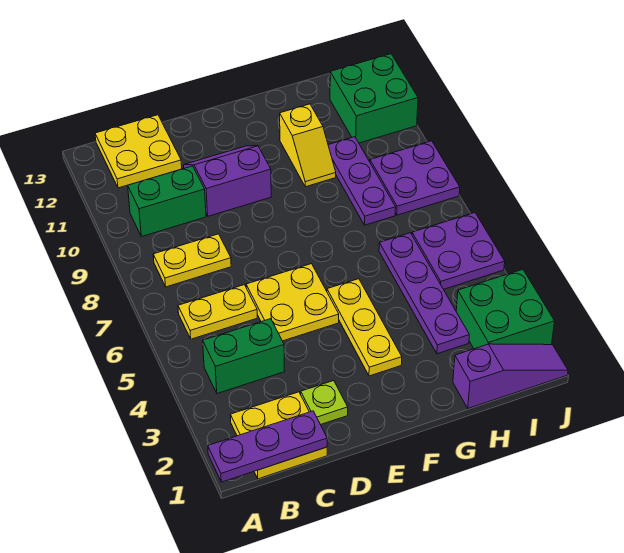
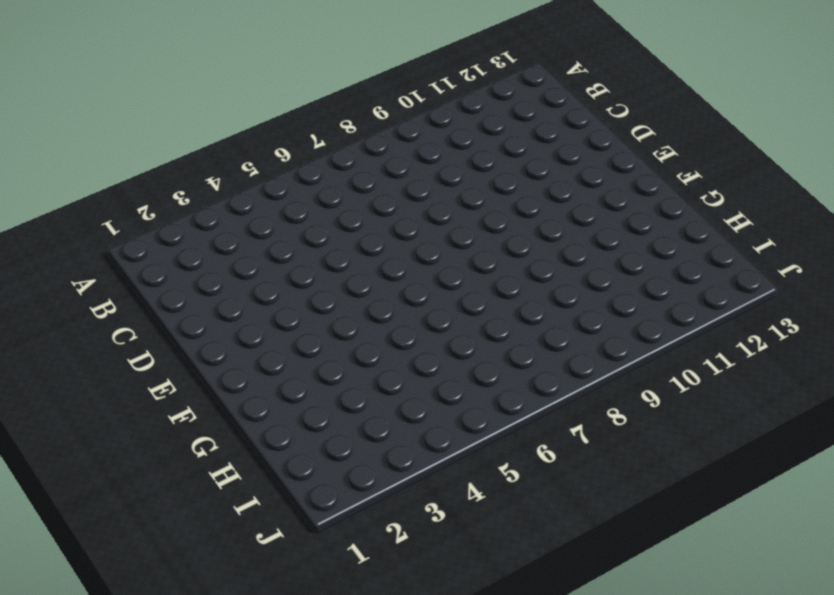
none -> yellow plate B1:C2 level 1
none -> green brick B4:C4 level 1
none -> yellow plate B6:C6 level 1

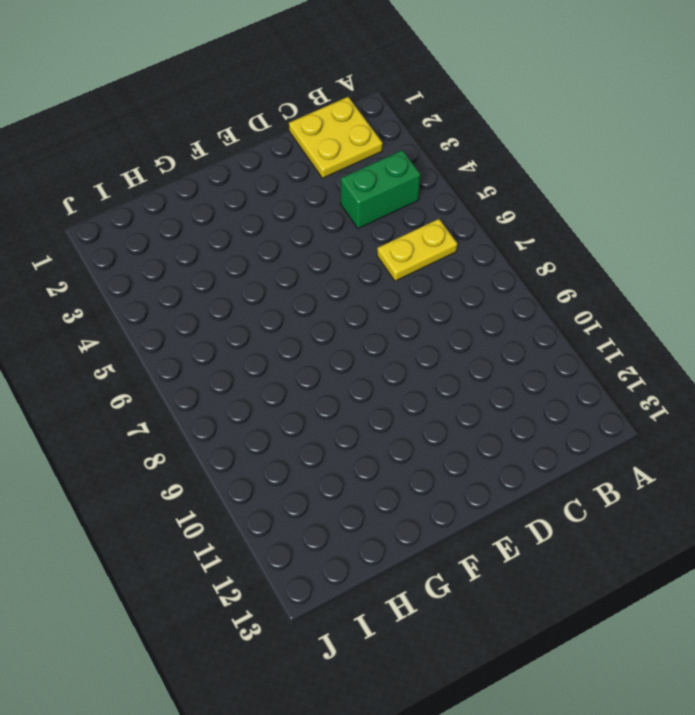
none -> yellow plate B8:C8 level 1
none -> green brick B10:C10 level 1
none -> yellow plate B12:C13 level 1

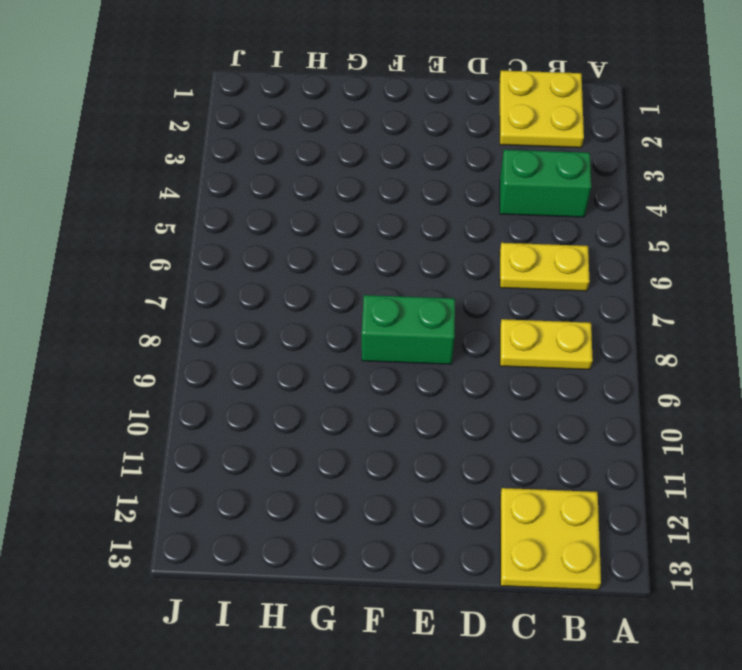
green brick E8:F8 level 1 -> green brick B10:C10 level 1
none -> lime plate D2 level 1
none -> yellow plate D5:E6 level 1
none -> purple slope D10:E11 level 1 top 10

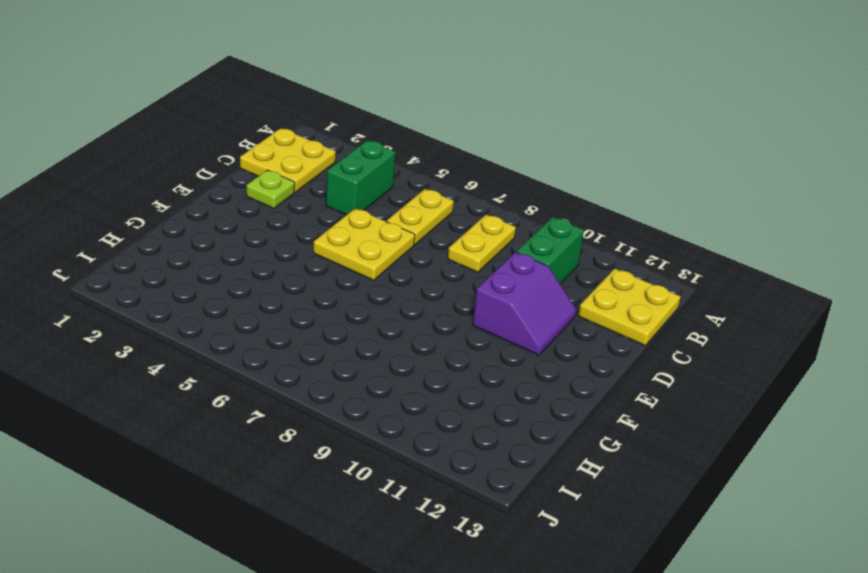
none -> yellow plate F3:F5 level 1
none -> yellow slope G10:G11 level 1 top 11
none -> purple slope H1:J1 level 1 top H

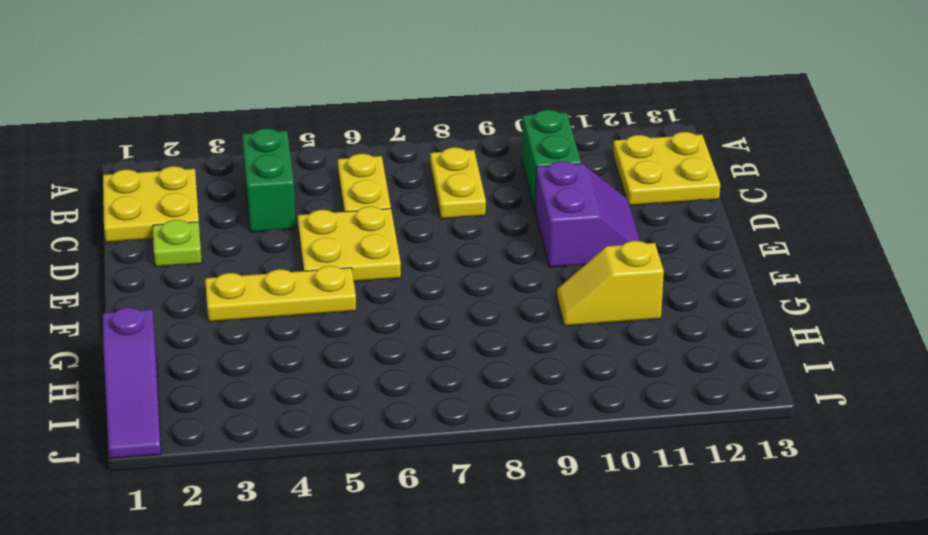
none -> purple plate H3:H6 level 1
none -> purple plate H8:H10 level 1
none -> green brick I2:J3 level 1

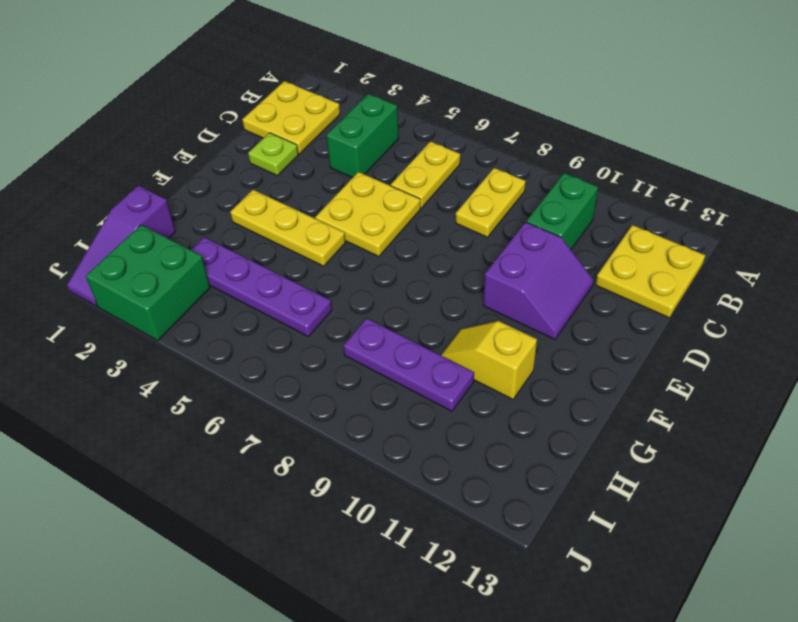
none -> purple plate I5:J6 level 1
none -> purple plate I8:J9 level 1
none -> green brick I11:J12 level 1

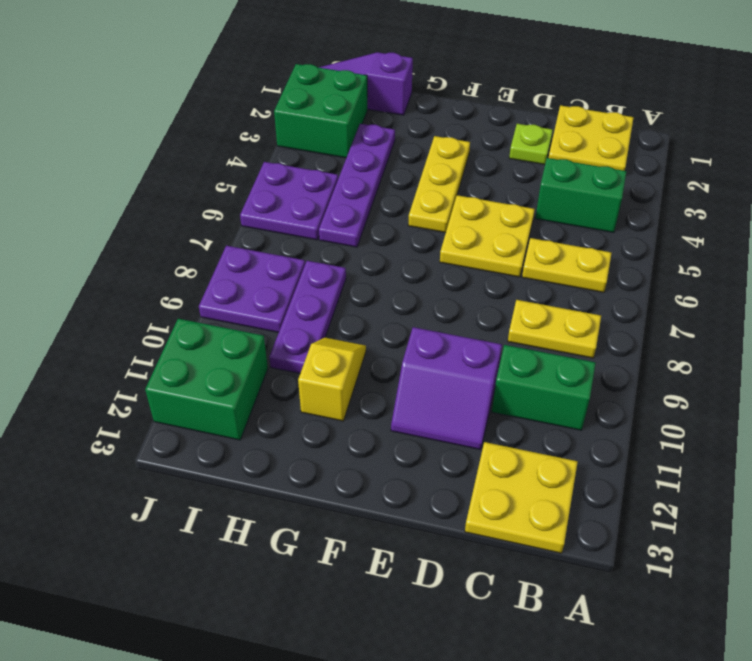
none -> purple plate A1:C1 level 2

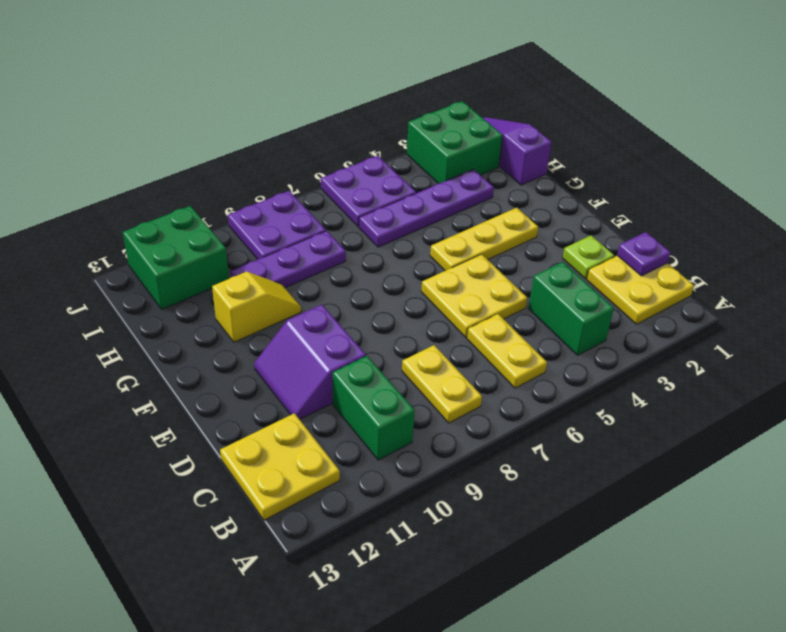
purple plate C1 level 2 -> purple plate A1:C1 level 2

